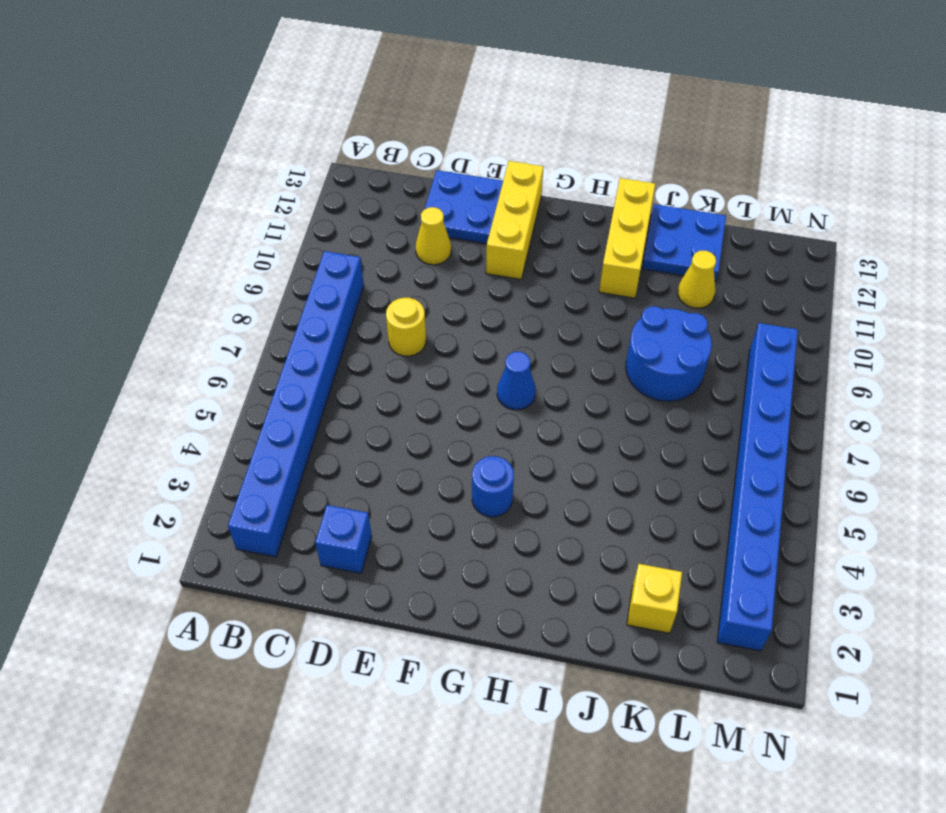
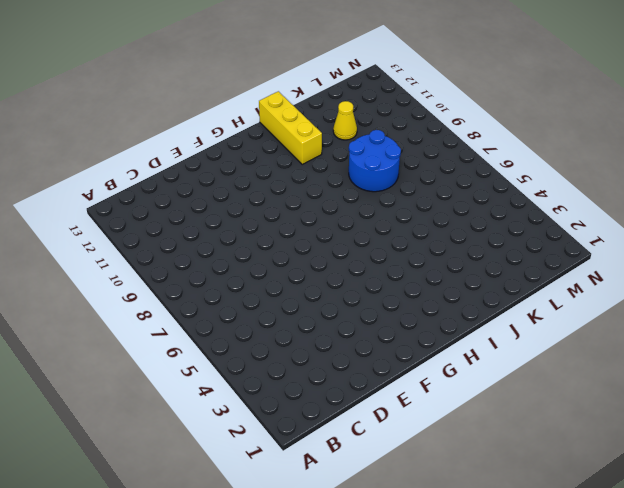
none -> blue brick B2:B9 level 1
none -> blue brick D2 level 1
none -> yellow round brick D8 level 1

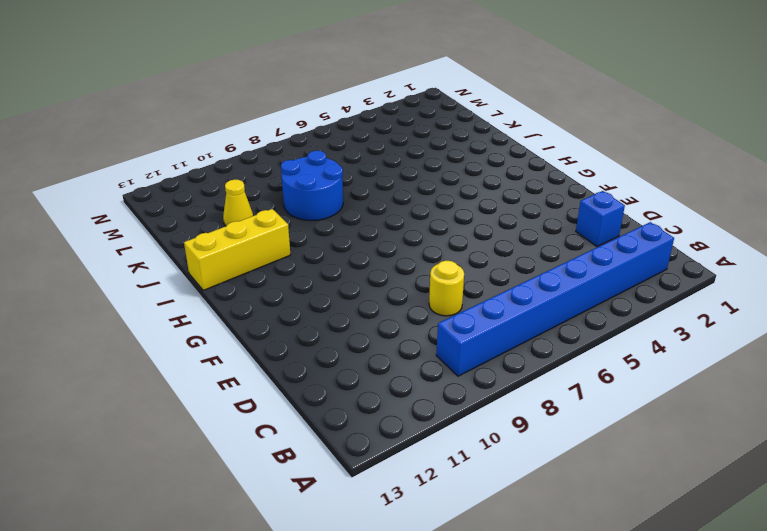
none -> yellow cone D11 level 1
none -> blue plate D12:E13 level 1
none -> yellow brick F11:F13 level 1

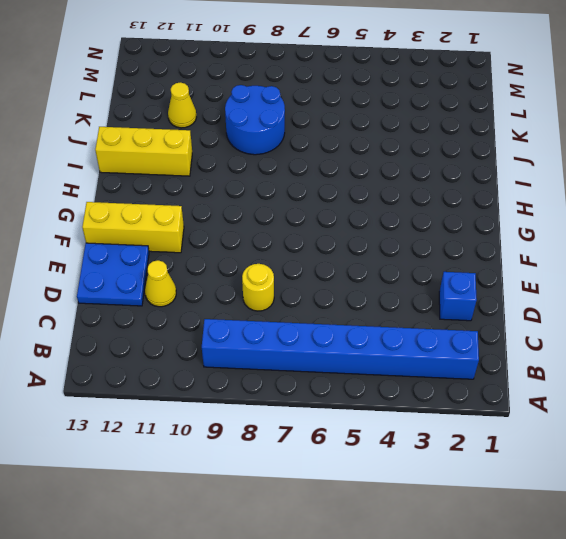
none -> blue round brick G4 level 1
none -> blue cone G7 level 1
none -> blue plate J12:K13 level 1

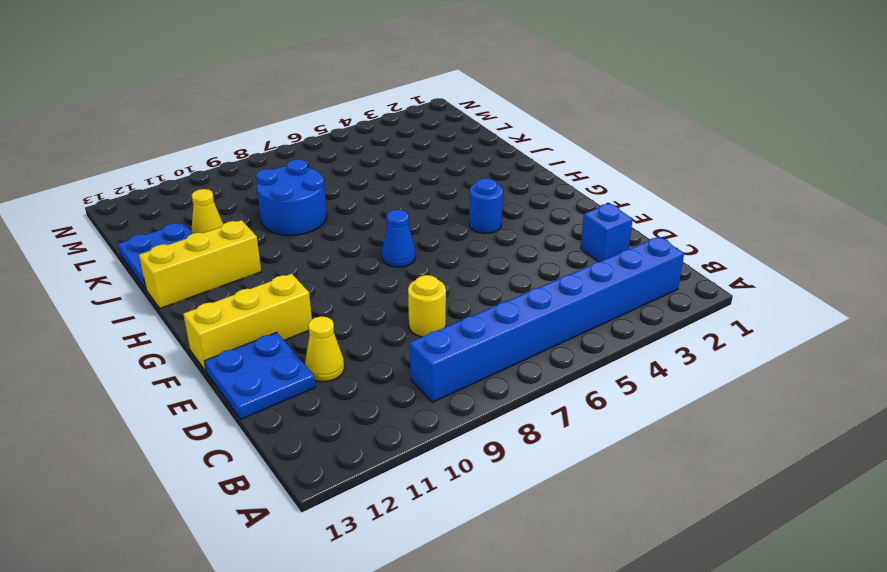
none -> yellow brick K2 level 1
none -> blue brick M2:M9 level 1

